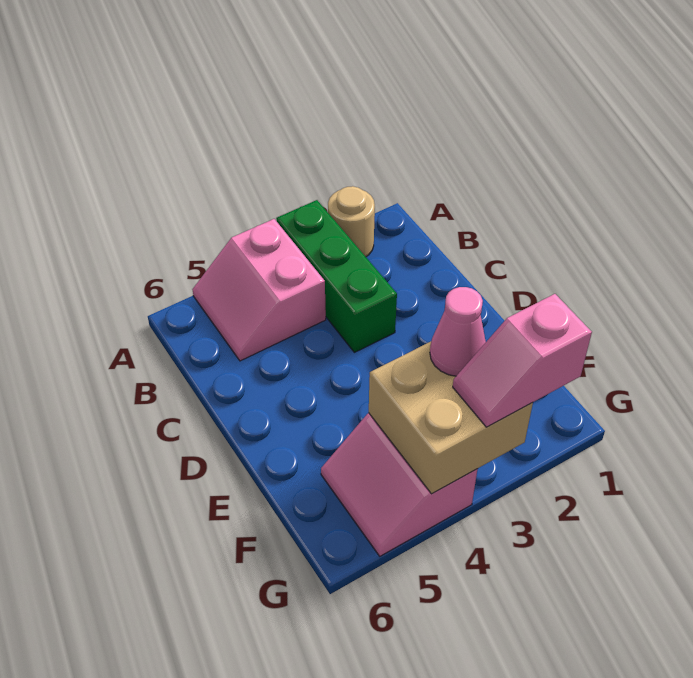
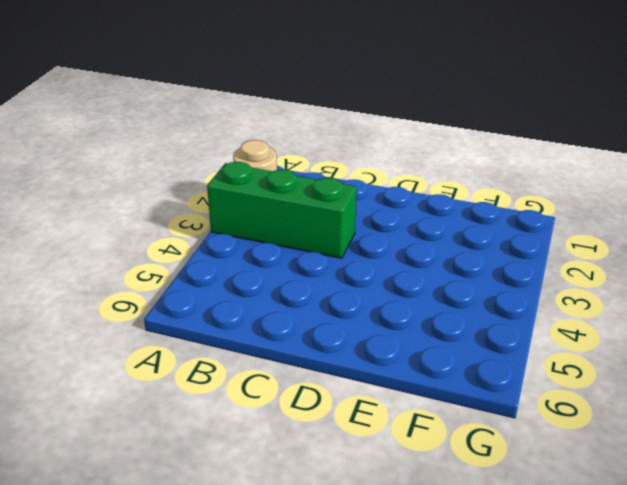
none -> pink slope A4:B5 level 1 top 4
none -> pink slope F4:G5 level 1 top 4

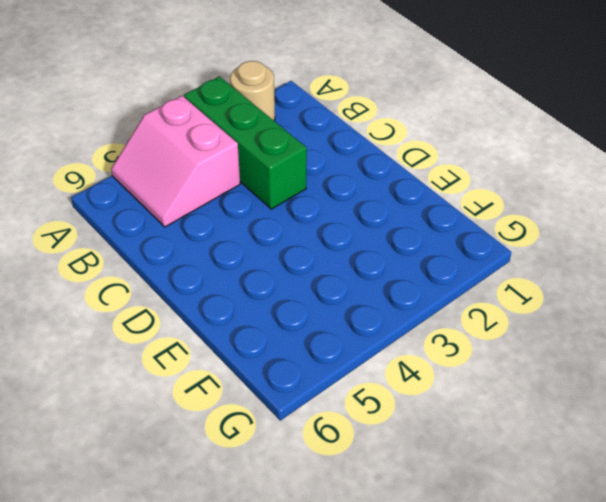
none -> pink slope F4:G5 level 1 top 4
none -> tan brick F3:G4 level 2

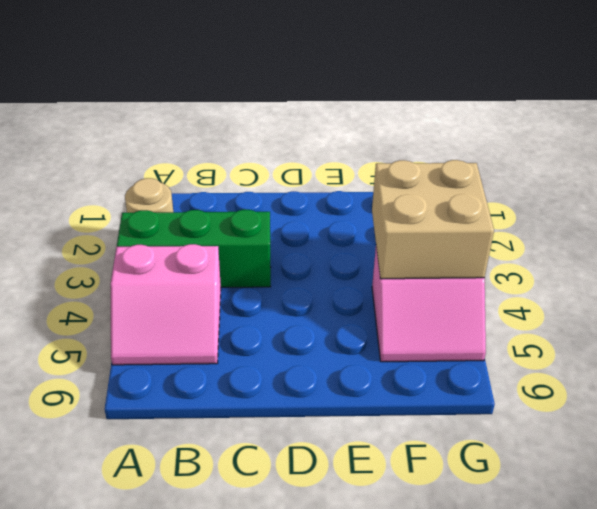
none -> pink cone F3 level 3
none -> pink slope G2:G3 level 3 top 2

